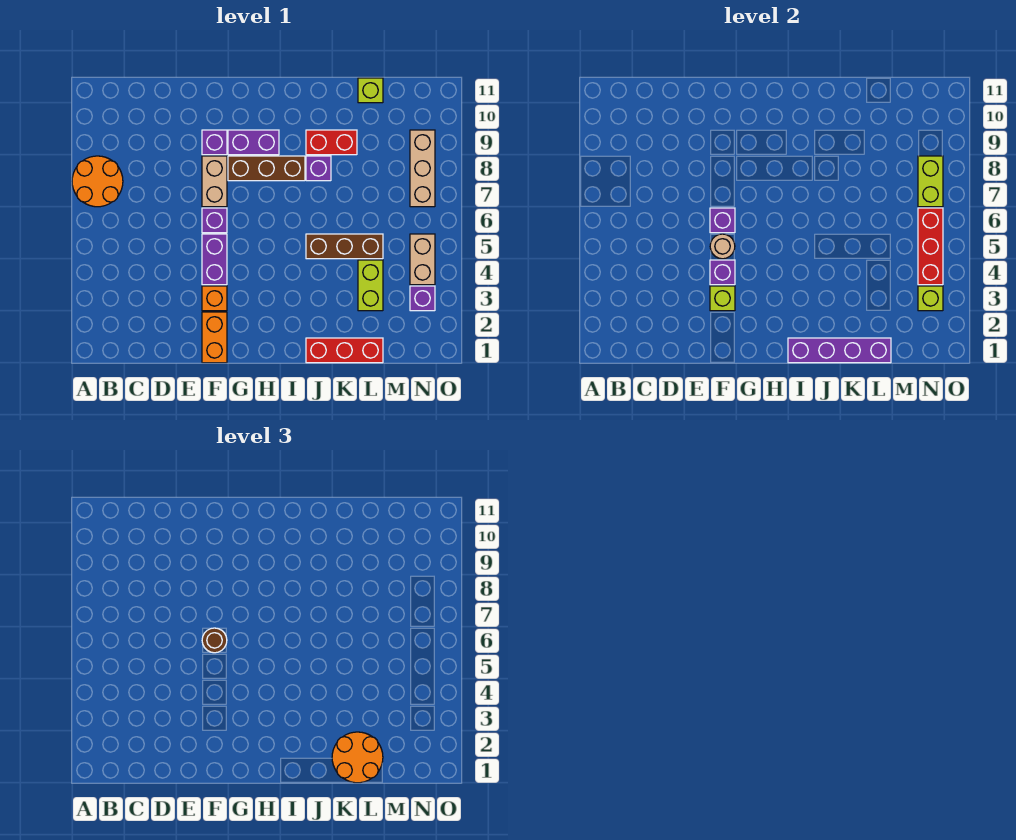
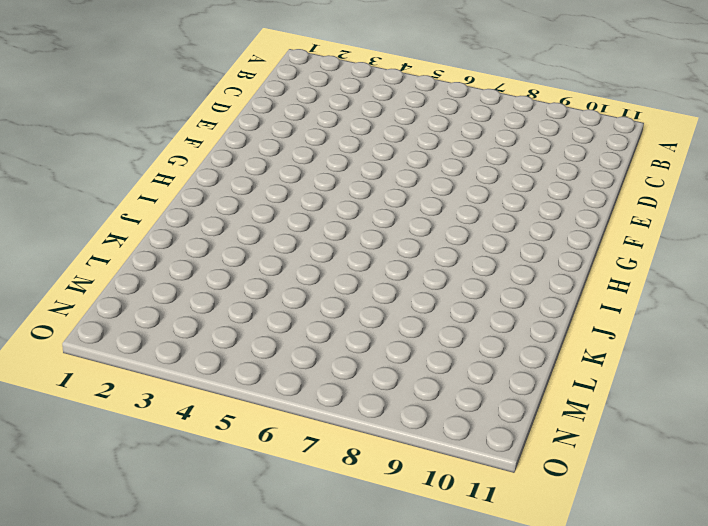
none -> orange round brick A7:B8 level 1
none -> orange brick F1:F2 level 1
none -> orange brick F3 level 1

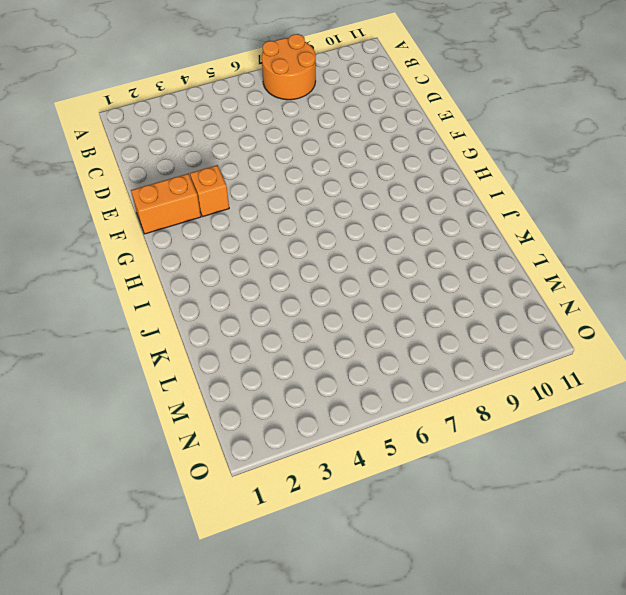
none -> purple brick F4:F5 level 1
none -> purple brick F6 level 1
none -> tan brick F7:F8 level 1

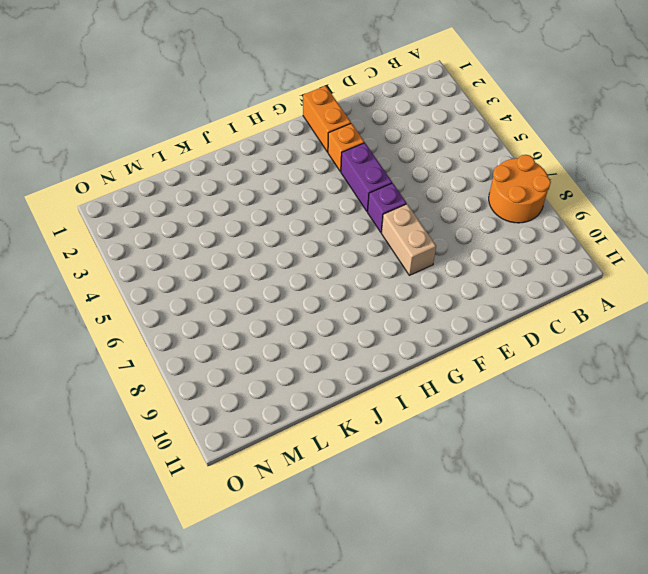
none -> purple brick F9 level 1
none -> brown brick G8:I8 level 1
none -> purple brick G9:H9 level 1

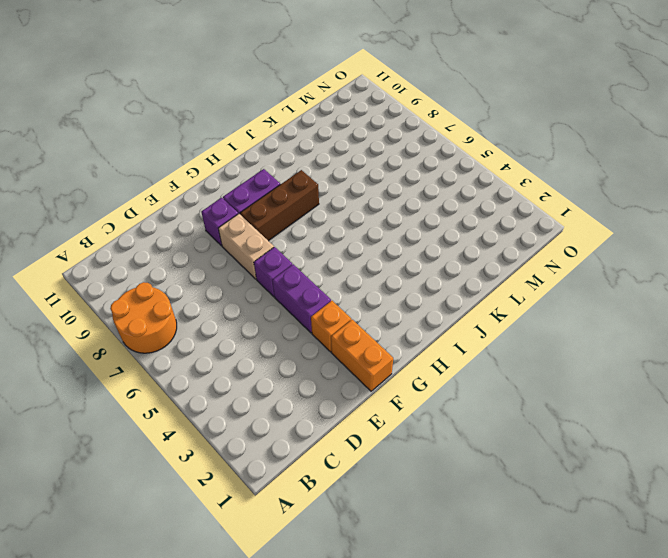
none -> red brick J1:L1 level 1
none -> brown brick J5:L5 level 1
none -> purple brick J8 level 1

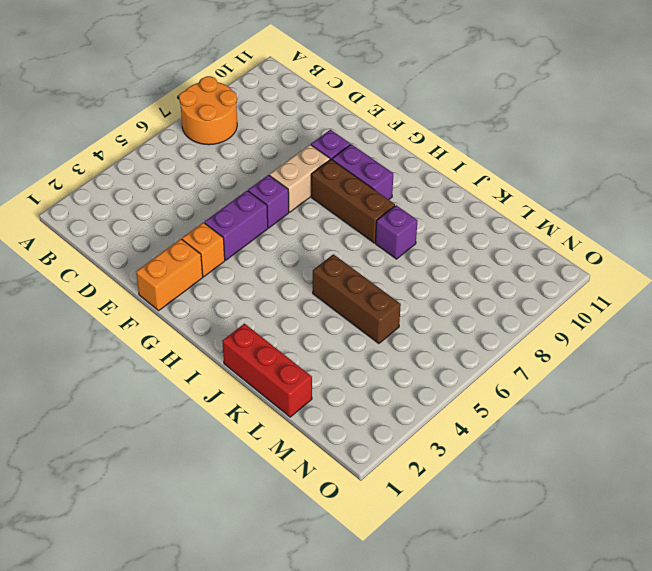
none -> red brick J9:K9 level 1
none -> lime brick L3:L4 level 1
none -> lime brick L11 level 1

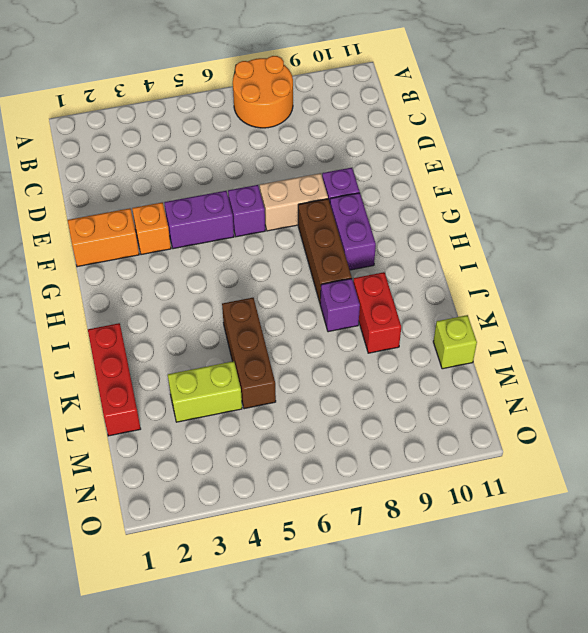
none -> purple brick N3 level 1
none -> tan brick N4:N5 level 1
none -> tan brick N7:N9 level 1

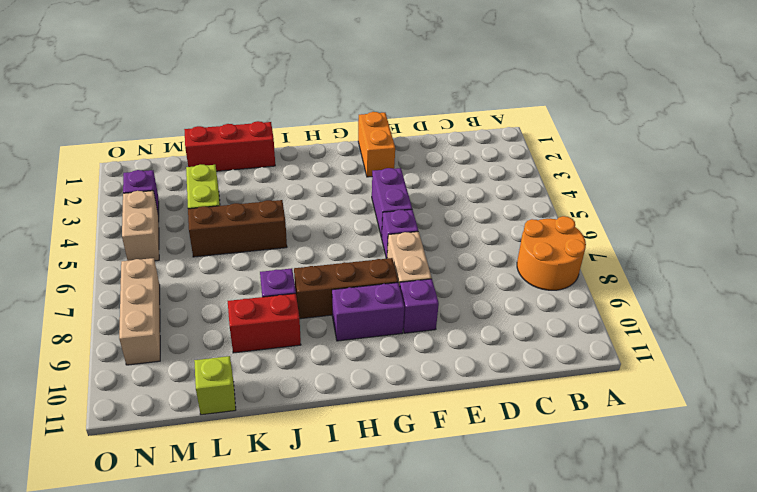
none -> orange brick F3 level 1
none -> lime brick F3 level 2
none -> purple brick F4 level 2

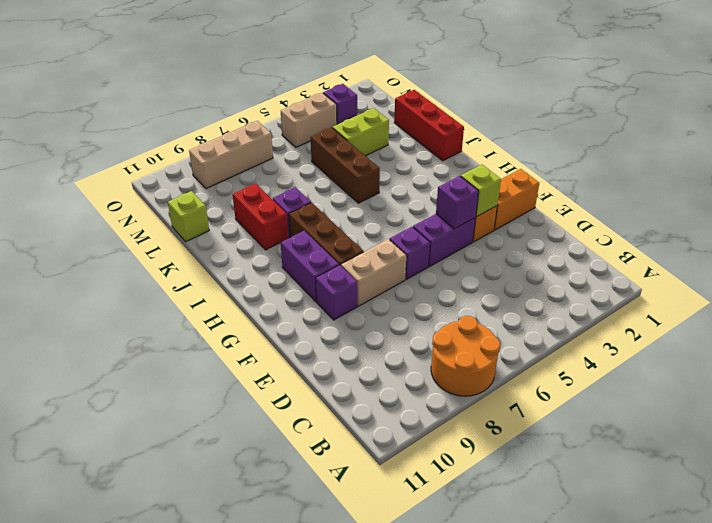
none -> tan round brick F5 level 2
none -> purple brick F6 level 2
none -> purple brick I1:L1 level 2

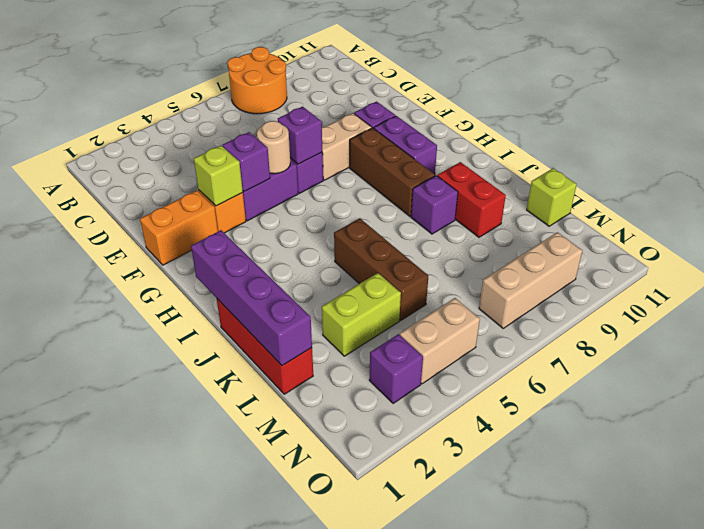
none -> lime brick N3 level 2
none -> red brick N4:N6 level 2
none -> lime brick N7:N8 level 2

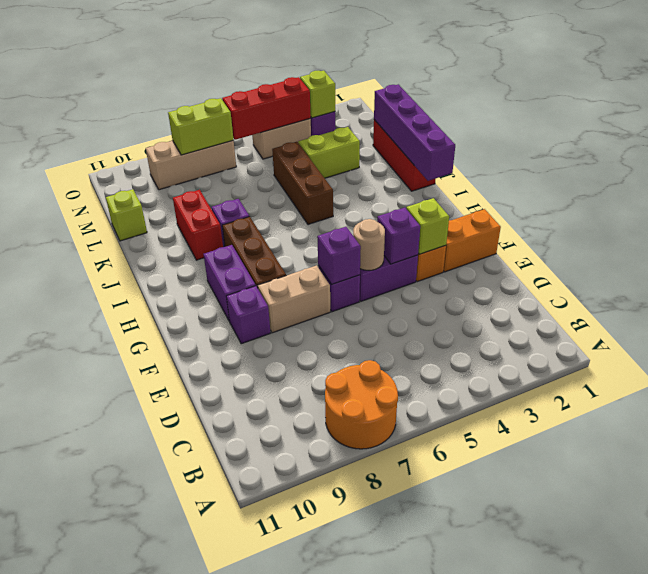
none -> brown round brick F6 level 3
none -> orange round brick K1:L2 level 3

